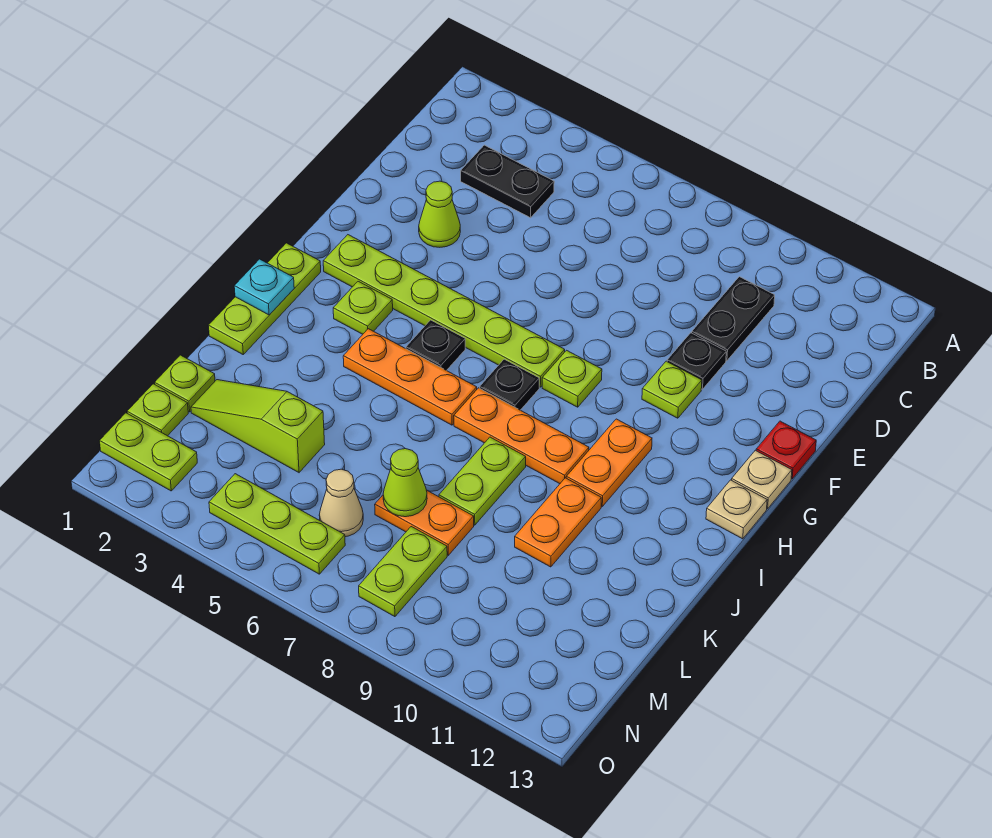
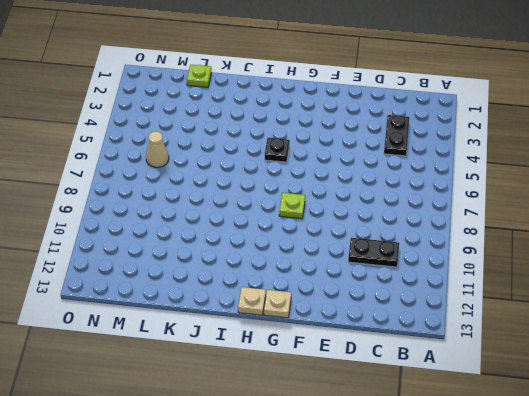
none -> lime cone E3 level 1
none -> black plate E10 level 1
none -> lime plate F10 level 1

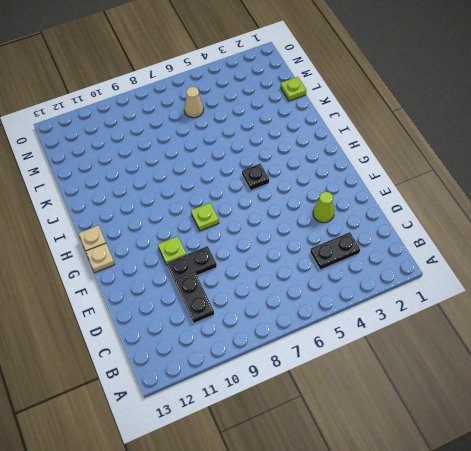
black plate E9:E10 level 1 -> black plate E10 level 1
none -> red plate F13 level 1
none -> lime plate G2:G7 level 1
none -> lime plate H1:J1 level 1

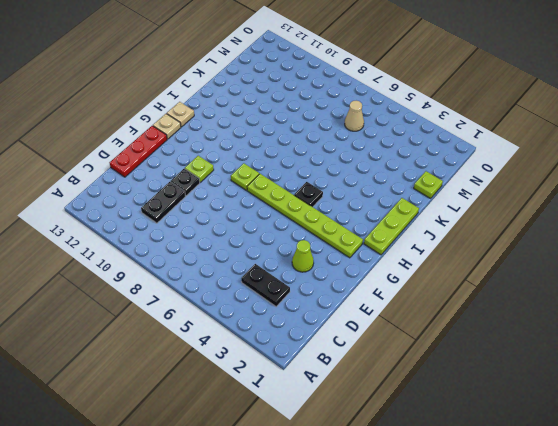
red plate D13:F13 level 1 -> red plate F13 level 1
none -> lime plate H3 level 1
none -> black plate H7 level 1
none -> orange plate H10:I10 level 1

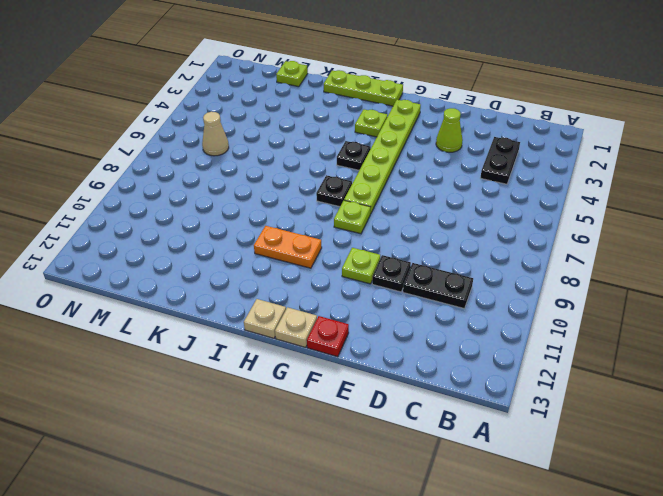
none -> orange plate I4:I6 level 1
none -> orange plate I7:I9 level 1
none -> lime plate J8:K8 level 1

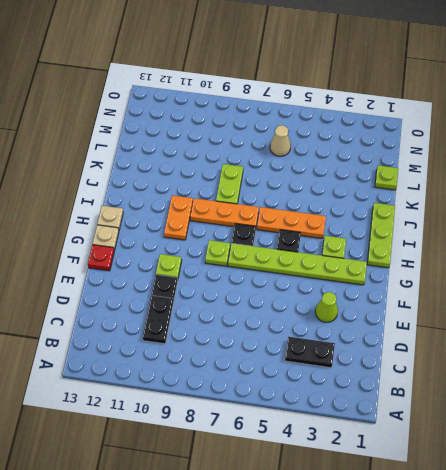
none -> orange plate J10:K10 level 1
none -> lime slope L2:L4 level 1 top 4
none -> orange plate L7:L8 level 1

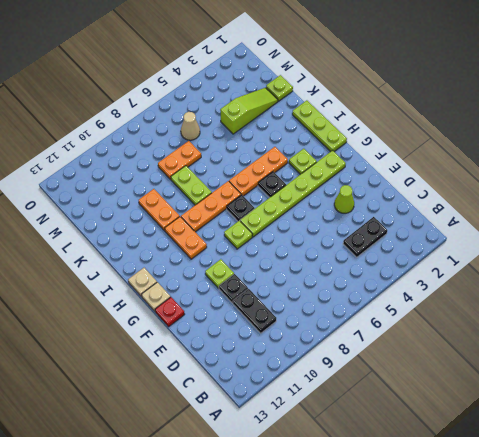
none -> lime plate M1 level 1
none -> lime plate M8:N8 level 1
none -> lime plate N1:N2 level 1

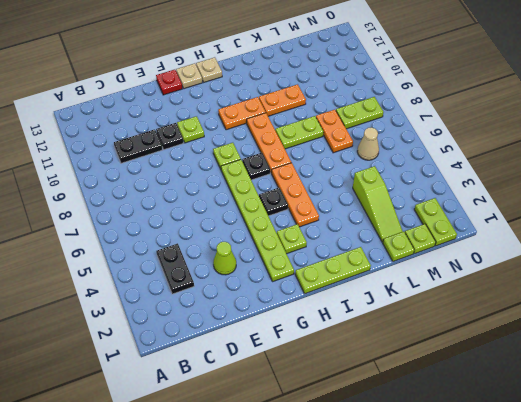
none -> lime plate N4:N6 level 1
none -> cyan plate I1 level 2
none -> lime cone L7 level 2

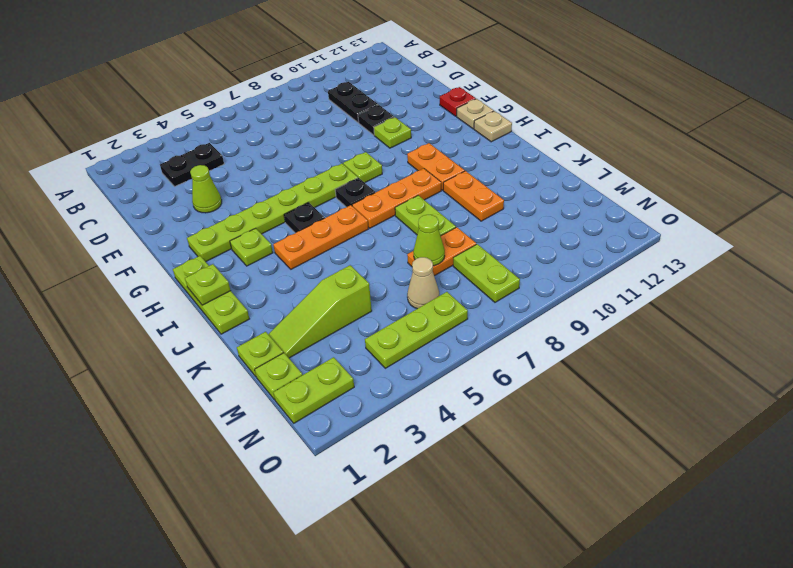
lime plate I1 level 2 -> cyan plate I1 level 2

